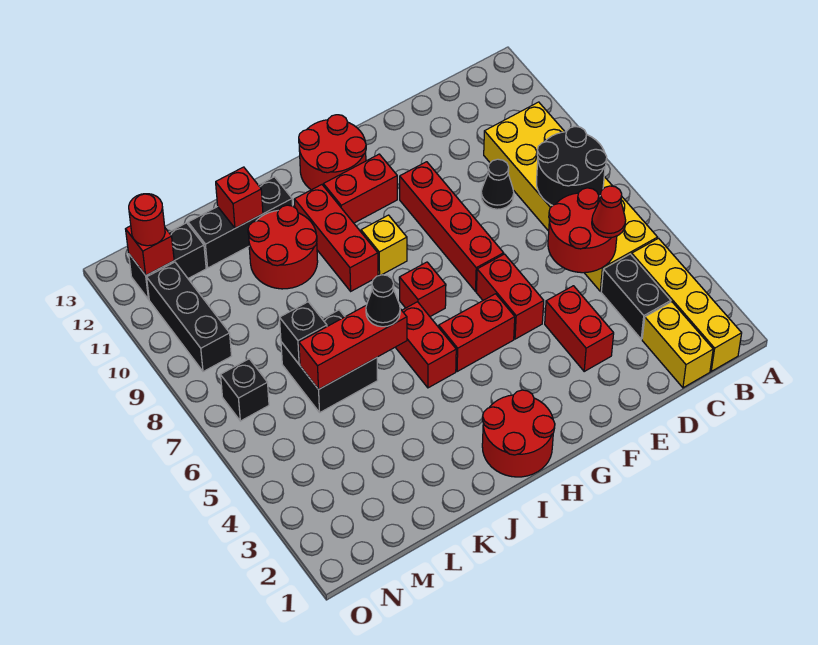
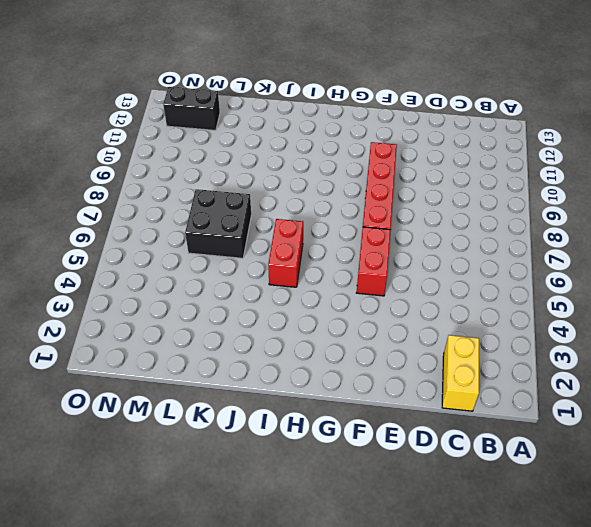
none -> yellow brick B1:B4 level 1
none -> yellow brick B5:C10 level 1
none -> black brick C3:C4 level 1
none -> black cone D9 level 1

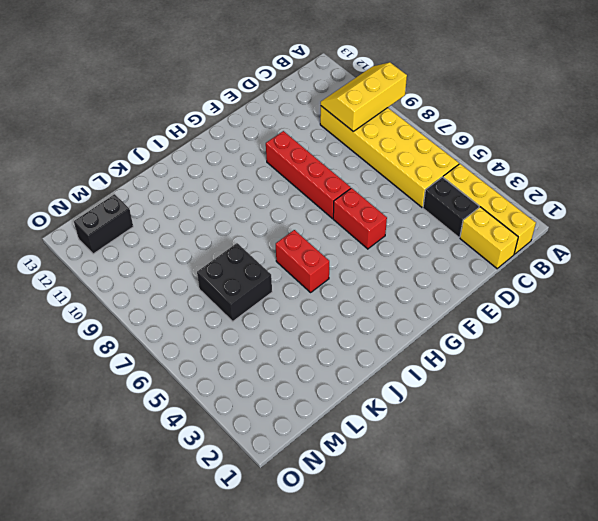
yellow slope A9:C10 level 2 top 9 -> none
none -> black cone D9 level 1
none -> red brick E3:E4 level 1
none -> red brick G5:H5 level 1
none -> red brick G11:H11 level 1

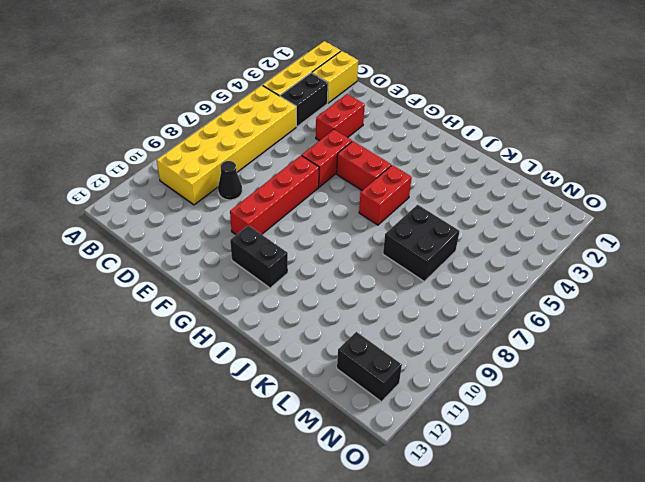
black brick G11:H11 level 1 -> red brick G11:H11 level 1
none -> red round brick G12:H13 level 1
none -> red round brick H1:I2 level 1
none -> red brick H7 level 1
none -> yellow brick H9 level 1

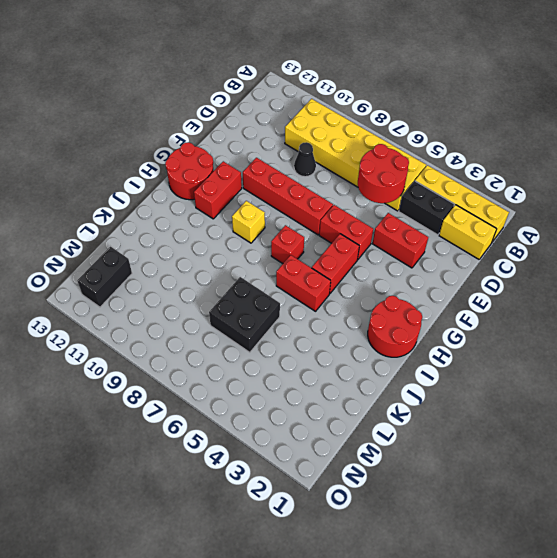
none -> red brick I9:I11 level 1
none -> red round brick J10:K11 level 1
none -> black brick J12:L12 level 1
none -> black brick N7 level 1

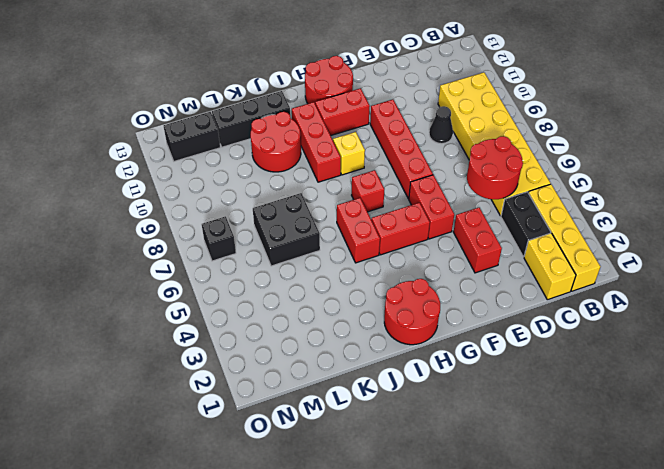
none -> black brick N9:N11 level 1
none -> black round brick B7:C8 level 2
none -> red brick J6:L6 level 2
none -> red brick K12 level 2

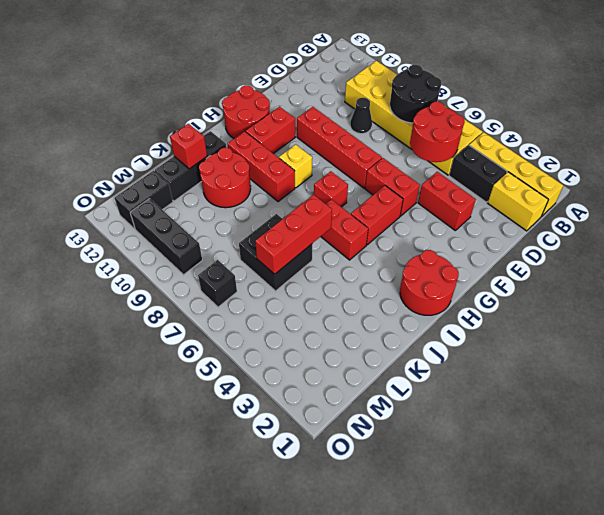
none -> black brick L7 level 2
none -> red brick N12 level 2
none -> red cone C5 level 3
none -> black cone J6 level 3

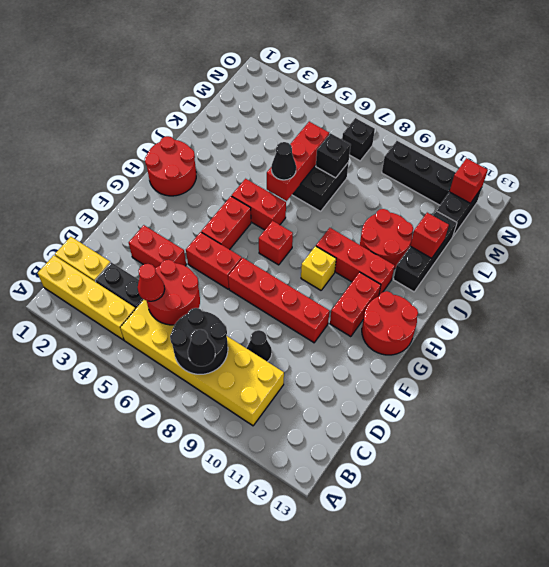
black cone B8 level 3 -> none
none -> red round brick N12 level 3

